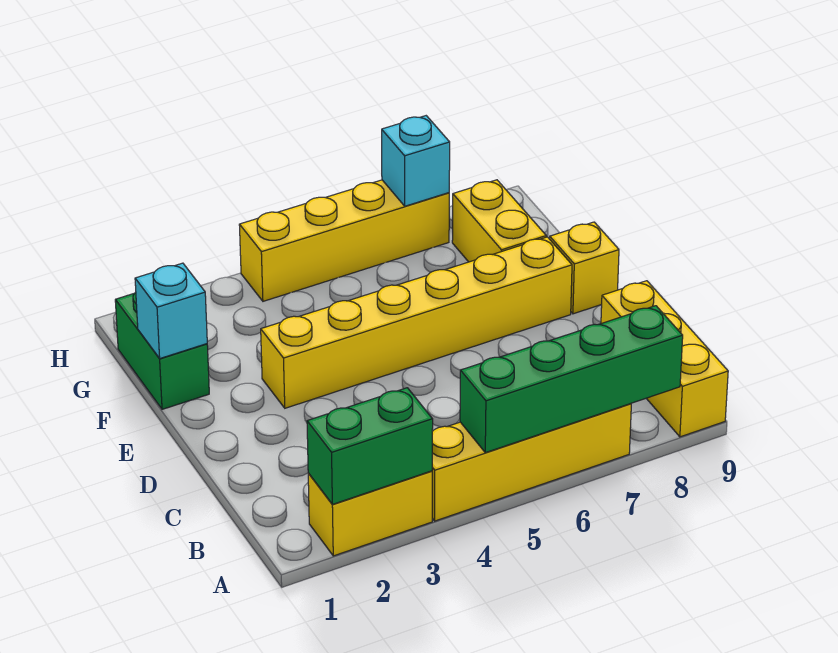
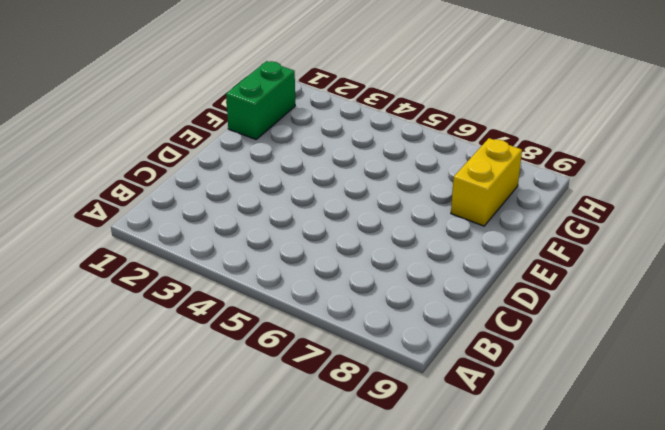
none -> yellow brick A2:A3 level 1
none -> yellow brick A4:A7 level 1
none -> yellow brick A9:C9 level 1

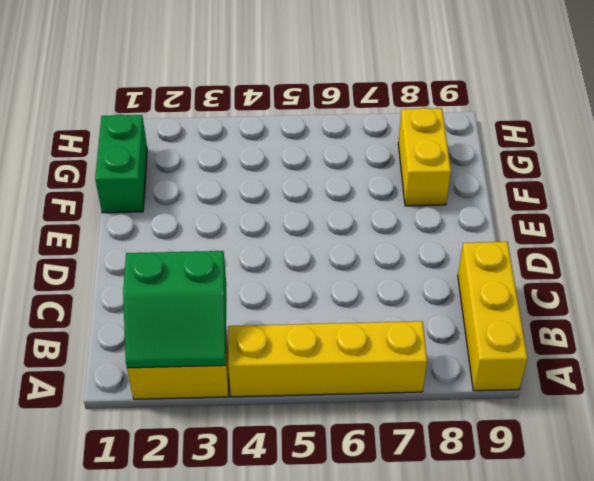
green slope A2:B3 level 2 top B -> green brick A2:A3 level 2
none -> yellow brick E3:E8 level 1
none -> yellow brick E9 level 1
none -> yellow brick H4:H7 level 1

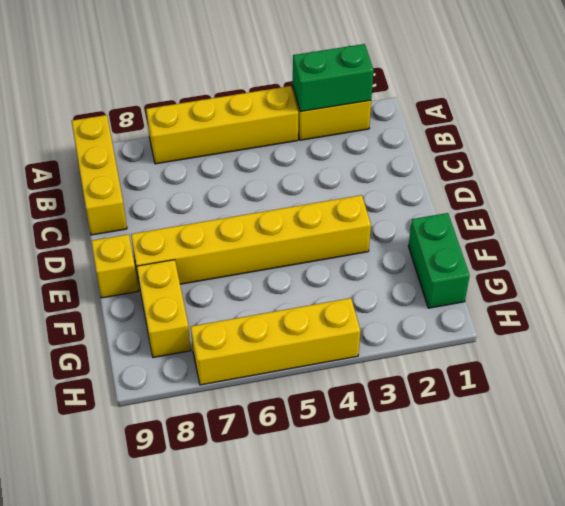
none -> green brick A5:A8 level 2
none -> cyan brick F1 level 2
none -> cyan brick H7 level 2

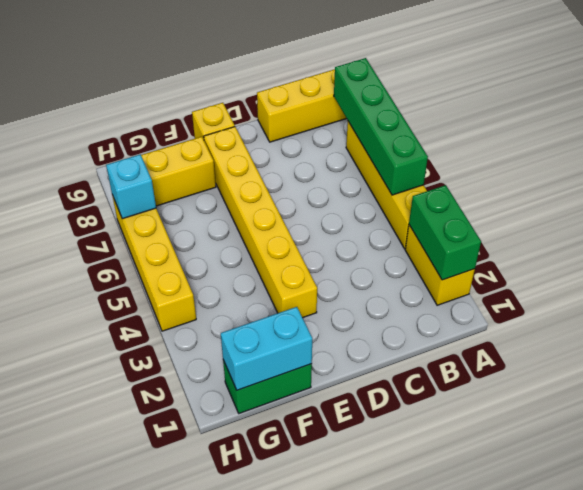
cyan brick F1:G1 level 2 -> cyan brick F1 level 2

